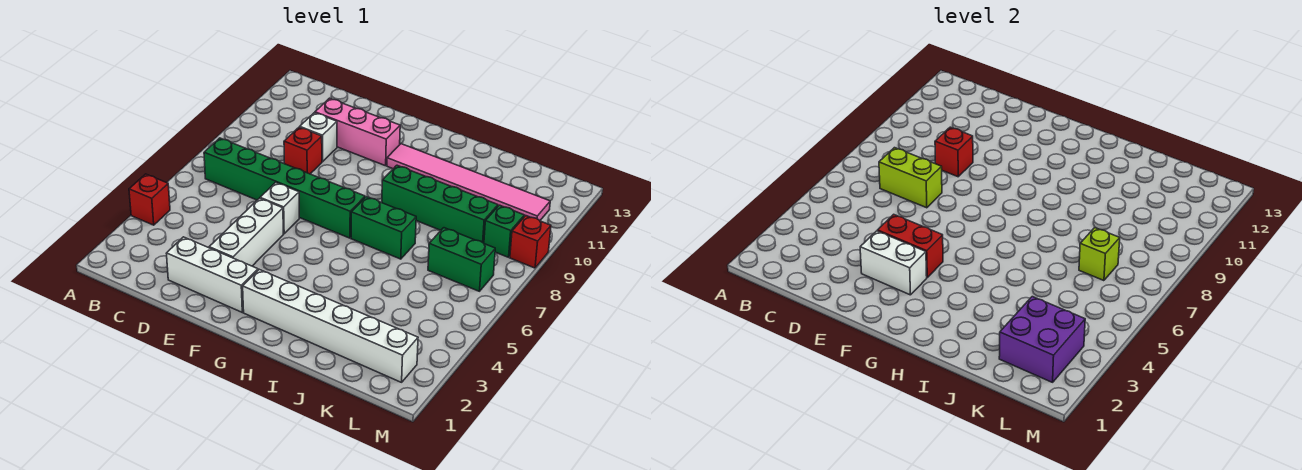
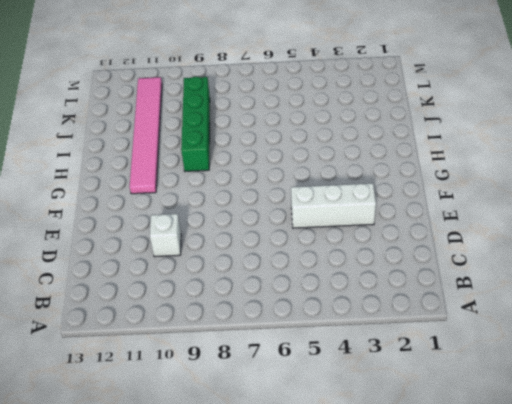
none -> red brick A4 level 1
none -> green brick B7:G7 level 1
none -> white brick D2:F2 level 1

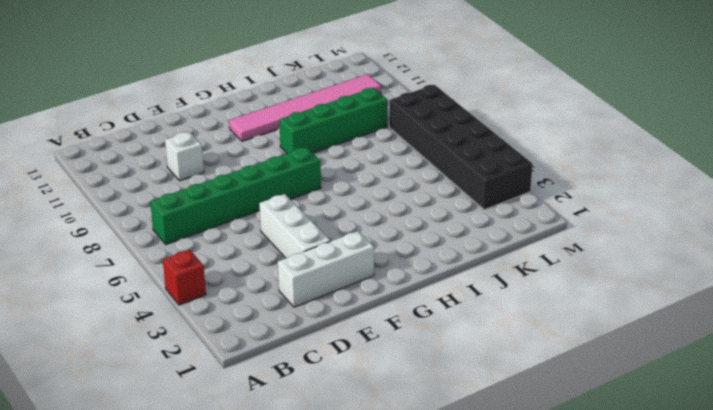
black brick L3:M8 level 1 -> green brick K7:L7 level 1
none -> red brick D9 level 1
none -> pink brick D11:F11 level 1
none -> white brick E6 level 1

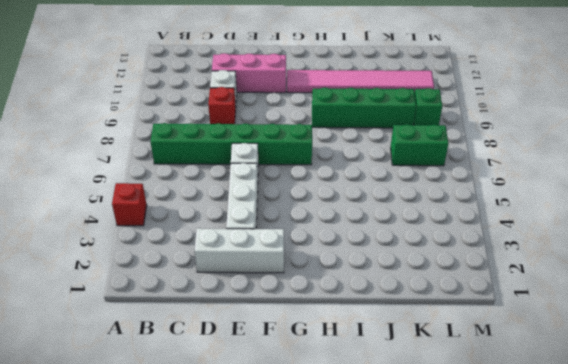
none -> white brick G2:L2 level 1
none -> green brick H7:I7 level 1
none -> red brick M9 level 1

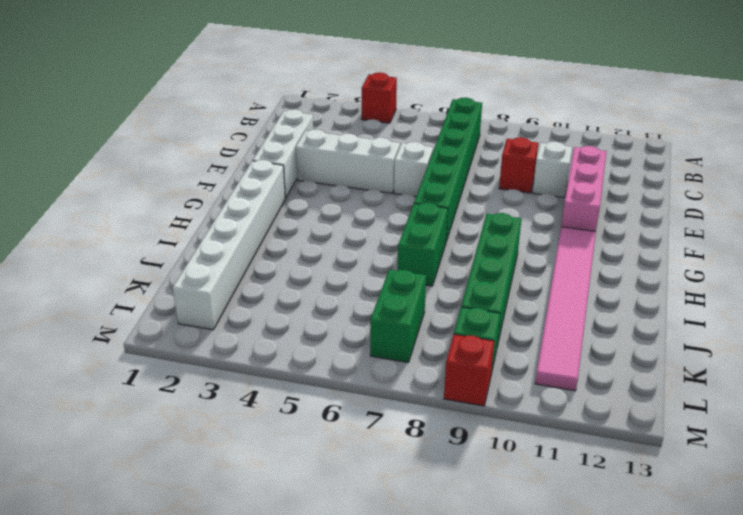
none -> lime brick C7:D7 level 2
none -> red brick D9 level 2
none -> white brick E3:F3 level 2

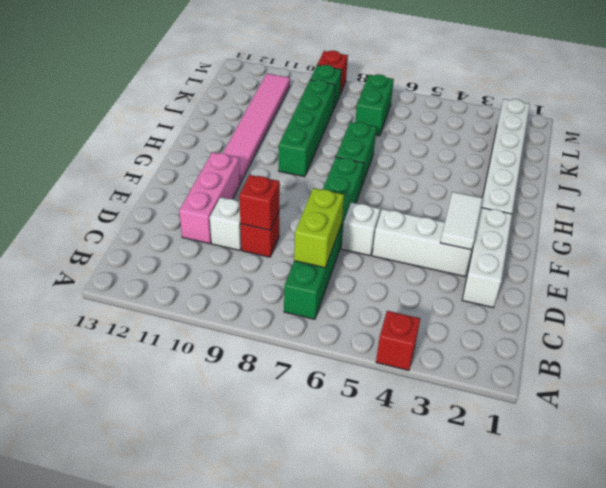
white tile E3:F3 level 2 -> white brick E3:F3 level 2
none -> red brick E4:F4 level 2
none -> purple brick K2:L3 level 2
none -> lime brick K7 level 2

